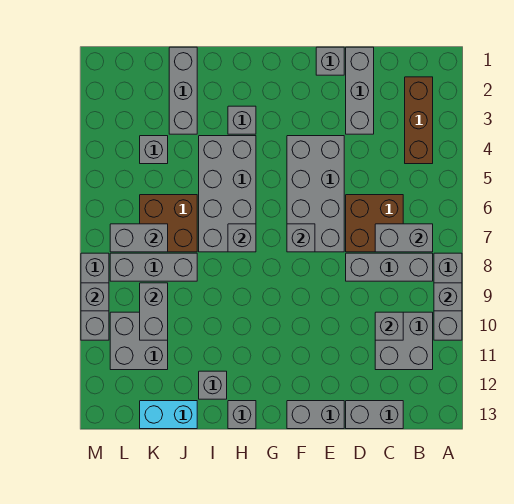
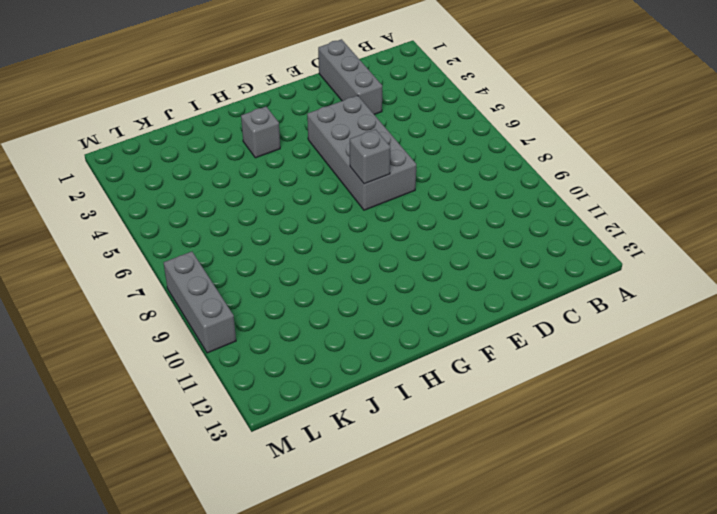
none -> grey brick A8:A10 level 1
none -> brown brick B2:B4 level 1
none -> grey brick B8:D8 level 1

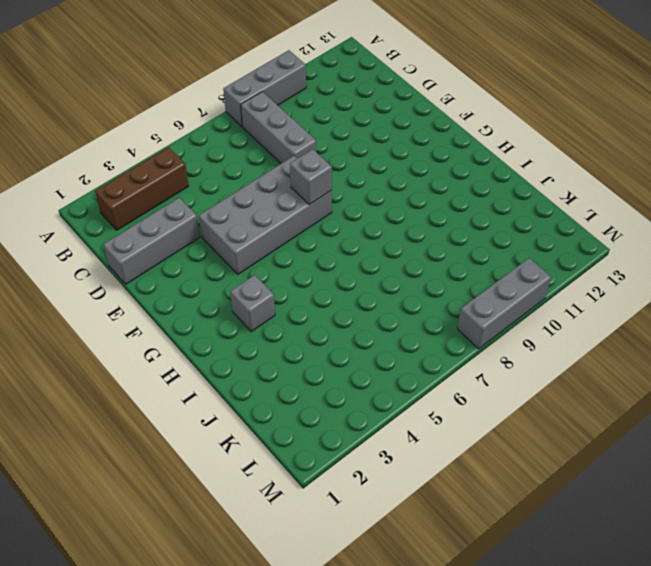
none -> grey brick B10:C11 level 1
none -> brown brick C6:D7 level 1
none -> grey brick C13:D13 level 1

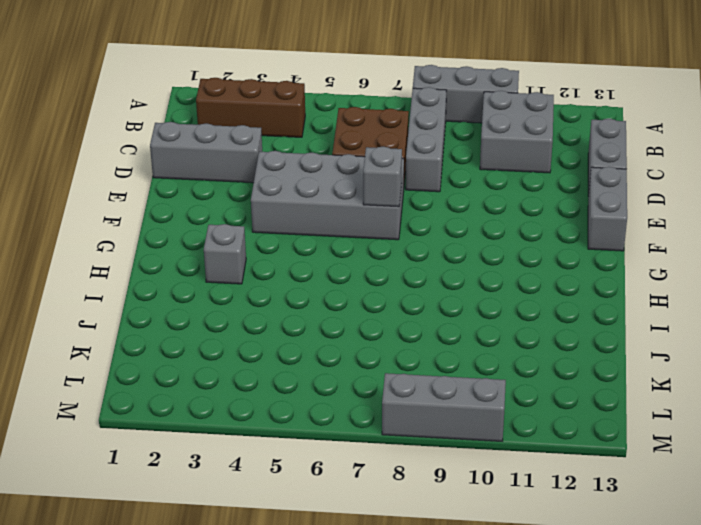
none -> grey brick E1 level 1
none -> grey brick H4:I7 level 1
none -> grey brick H13 level 1

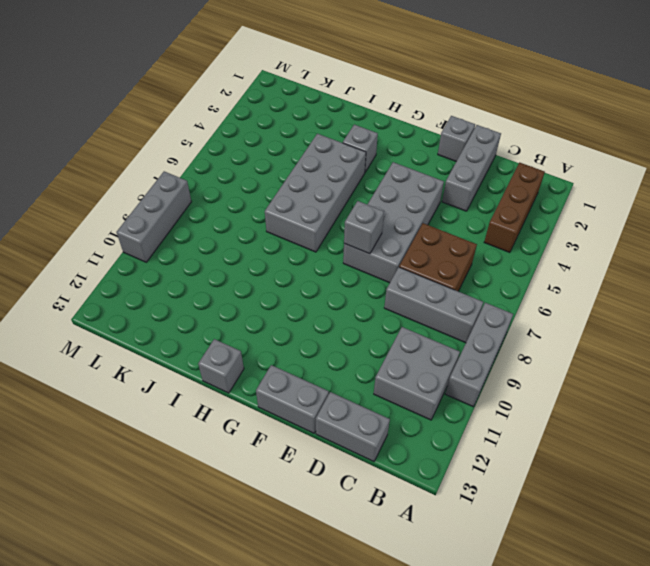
none -> grey brick I12 level 1
none -> grey brick J1:J3 level 1
none -> brown brick J6:K7 level 1

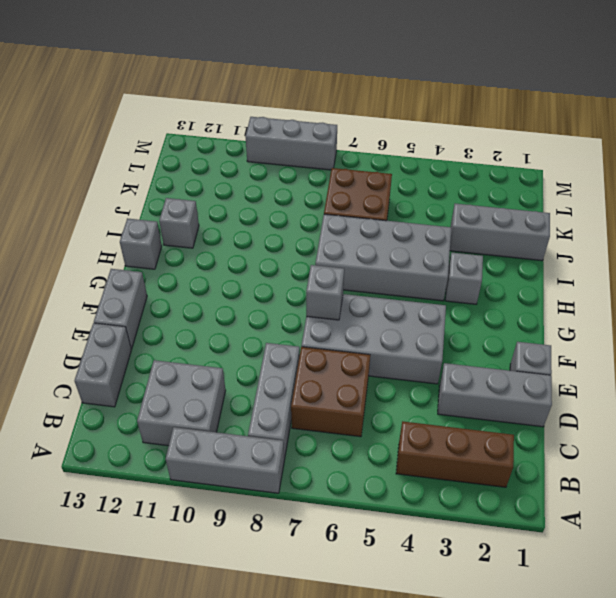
none -> grey brick J8:L8 level 1
none -> cyan brick J13:K13 level 1
none -> grey brick K4 level 1

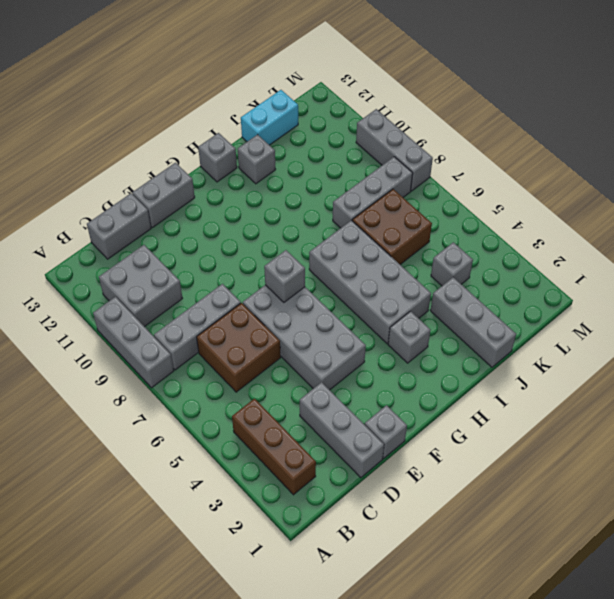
none -> grey brick K10:L11 level 1
none -> grey brick A9 level 2
none -> grey brick B7:C7 level 2

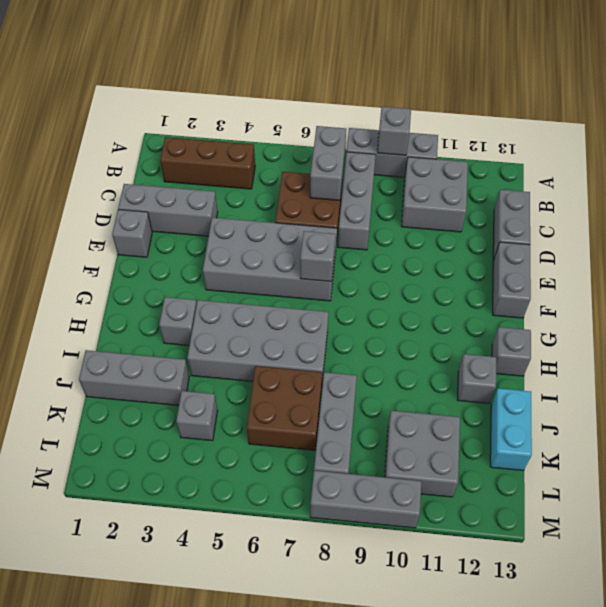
none -> grey brick C10 level 2
none -> grey brick H7 level 2
none -> grey brick K7:L7 level 2

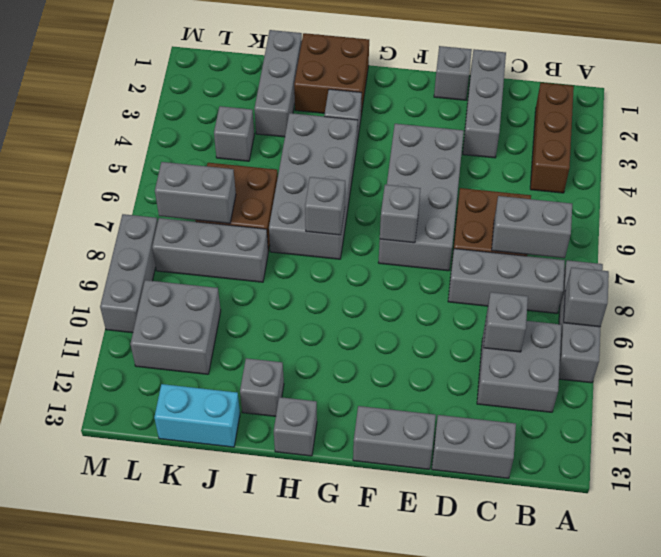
brown brick H1:I2 level 1 -> none
none -> grey brick K9:K10 level 2
none -> grey brick M9 level 2

